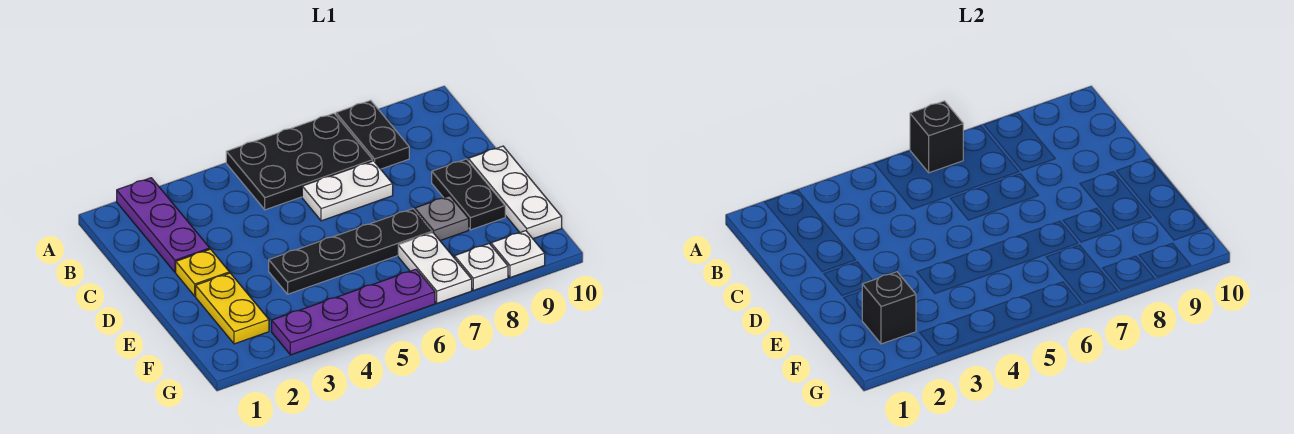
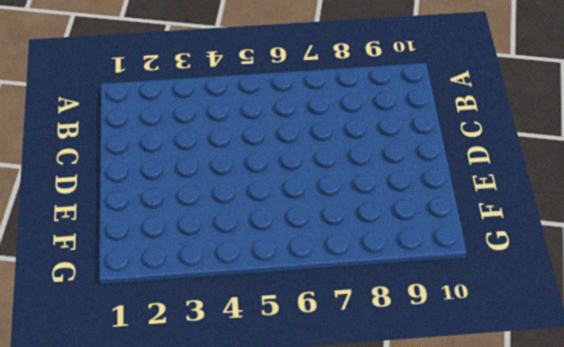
none -> purple plate A2:C2 level 1
none -> black plate A5:B7 level 1
none -> black plate A8:B8 level 1

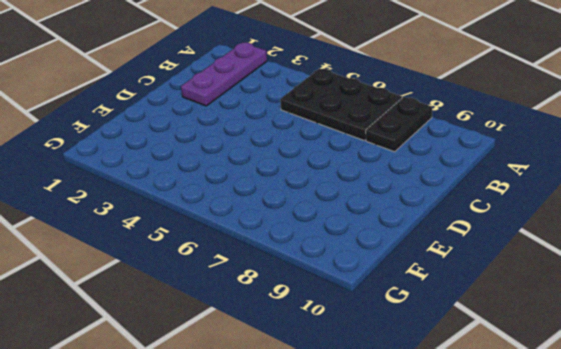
none -> white plate C6:C7 level 1
none -> yellow plate D2 level 1
none -> black plate D9:E9 level 1

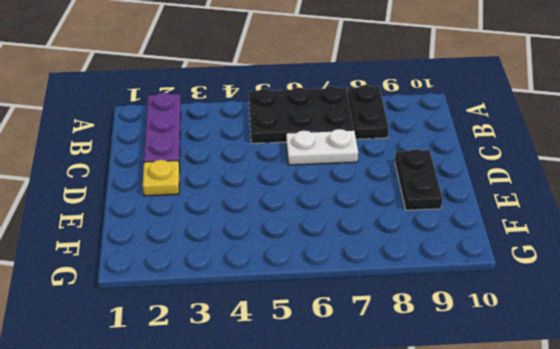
none -> white plate D10:F10 level 1
none -> yellow plate E2:F2 level 1
none -> black plate E4:E7 level 1

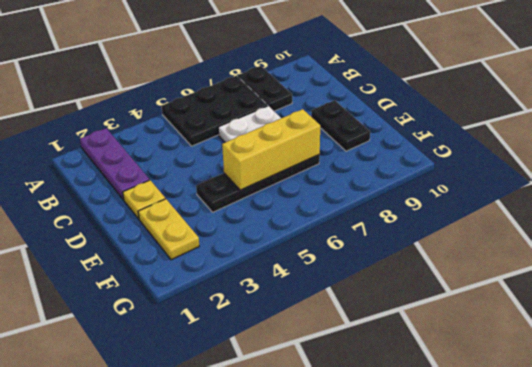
yellow brick E5:E7 level 2 -> none
none -> white plate D10:F10 level 1
none -> grey plate E8 level 1
none -> white plate F7:G7 level 1

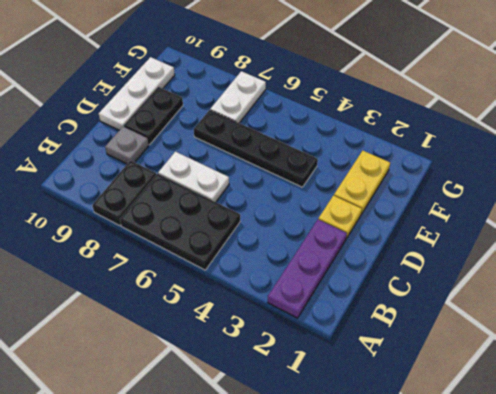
grey plate C9 level 1 -> grey plate E8 level 1
none -> purple plate G3:G6 level 1
none -> white plate G8 level 1
none -> white plate G9 level 1

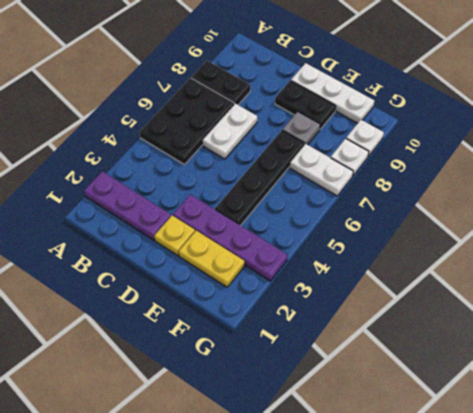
purple plate D3:G3 level 1 -> purple plate G3:G6 level 1
none -> black brick A6 level 2
none -> black brick F2 level 2

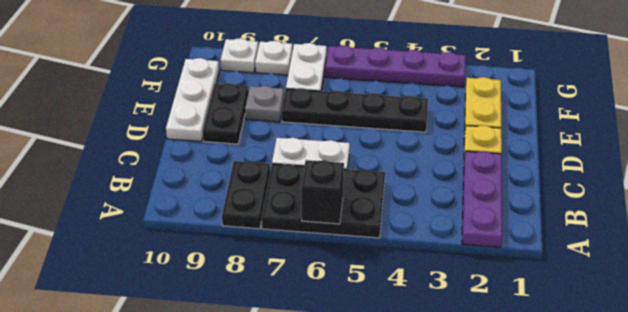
none -> black brick F2 level 2

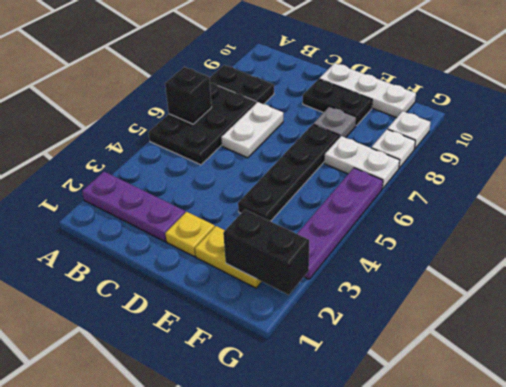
black brick F2:G2 level 2 -> black brick F2 level 2

